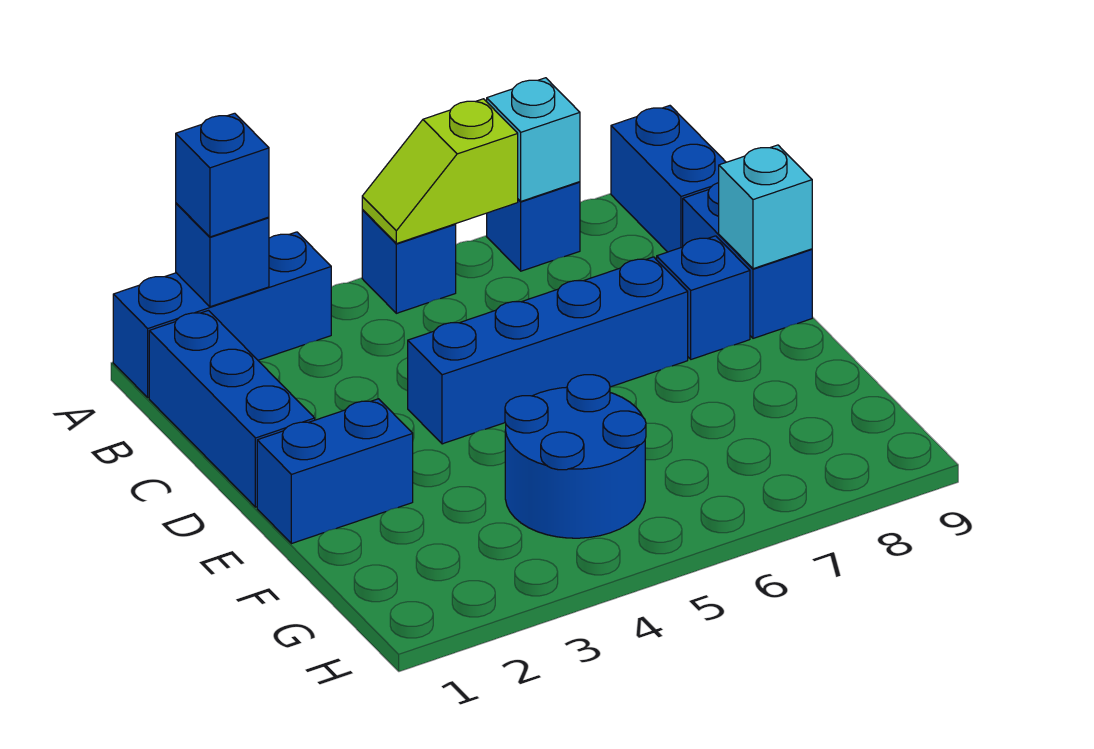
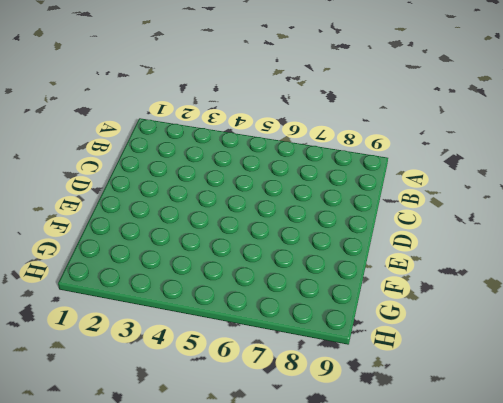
none -> blue brick A1:A3 level 1
none -> blue brick A5 level 1
none -> blue brick A7 level 1

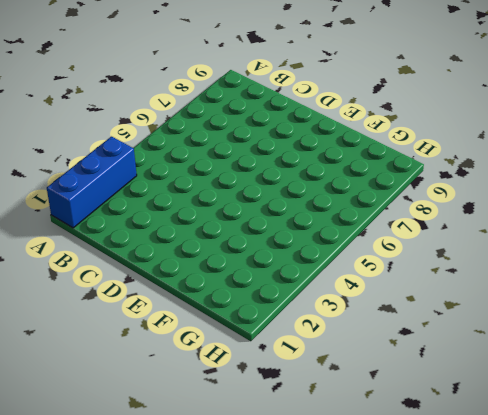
none -> blue brick A5 level 1
none -> blue brick A7 level 1
none -> blue brick A9:B9 level 1

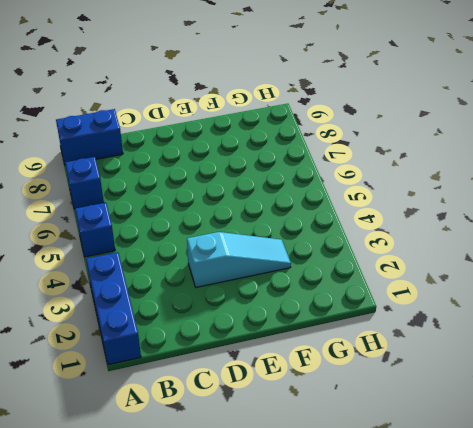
cyan slope D3:F3 level 1 top D -> none
none -> blue brick B1:D1 level 1
none -> blue brick C9:D9 level 1
none -> blue brick D4:D7 level 1

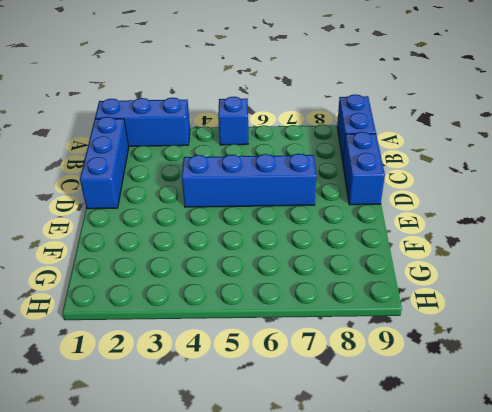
none -> blue brick A7 level 1
none -> blue brick D8 level 1
none -> blue brick E1:E2 level 1

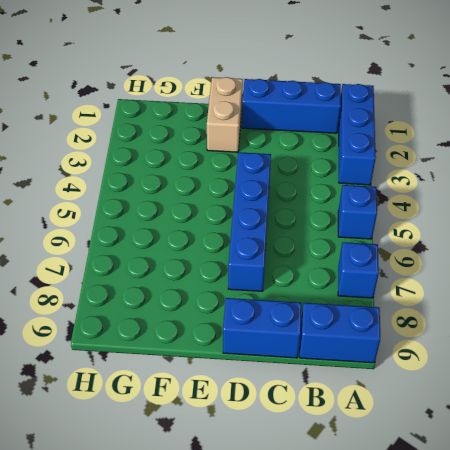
tan brick E1:E2 level 1 -> blue brick E1:E2 level 1
none -> blue brick D8 level 1
none -> blue round brick F4:G5 level 1
none -> blue brick A2 level 2

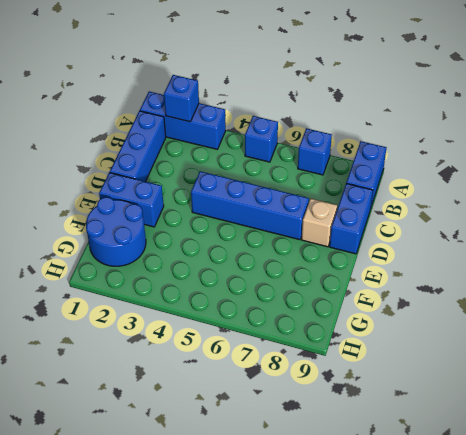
tan brick D8 level 1 -> blue brick D8 level 1
blue round brick F1:G2 level 1 -> blue round brick F4:G5 level 1
none -> lime slope A5:A6 level 2 top 6
none -> cyan brick A7 level 2
none -> cyan brick D9 level 2

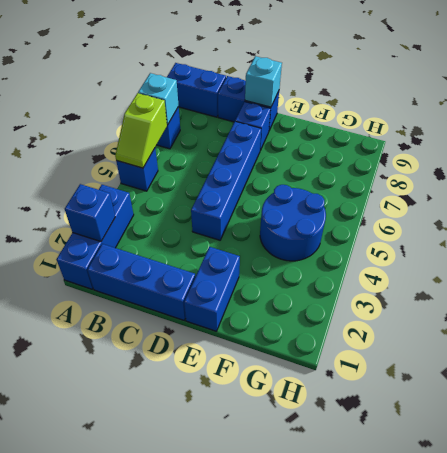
none -> blue brick A2 level 3

